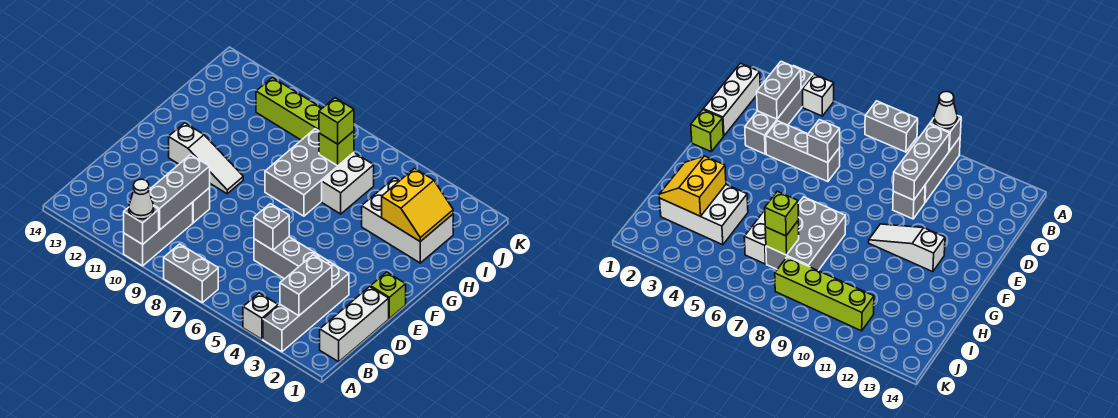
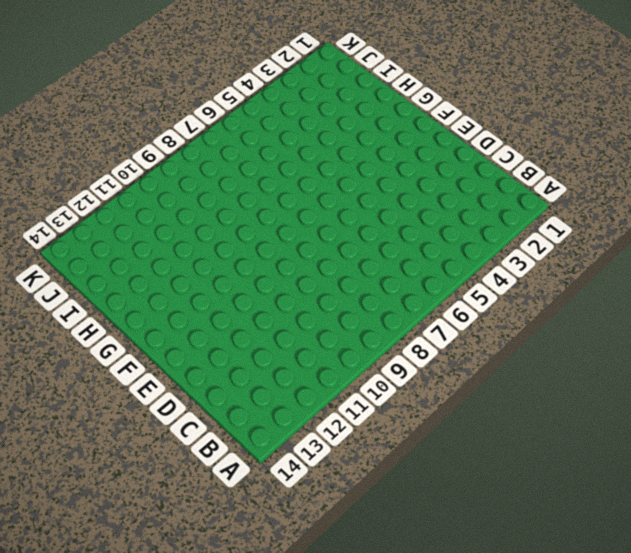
none -> grey brick A3:D3 level 1
none -> white brick A4 level 1
none -> grey brick A7:A8 level 1

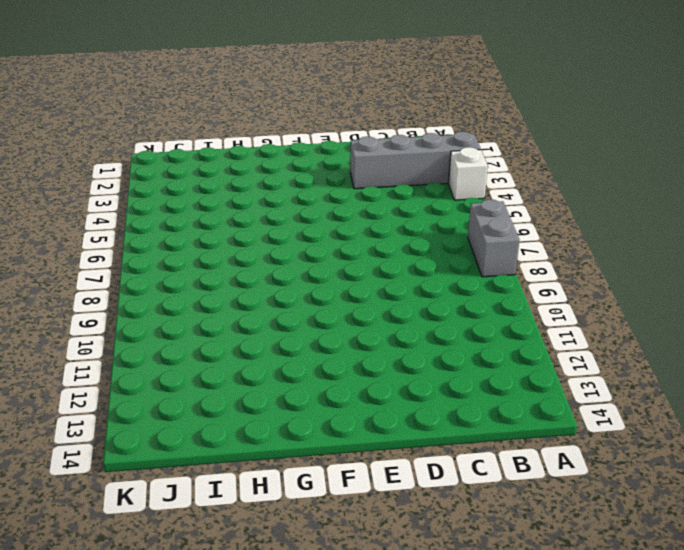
none -> grey brick A10:C10 level 1
none -> white brick B1:D1 level 1
none -> grey brick D4:D6 level 1

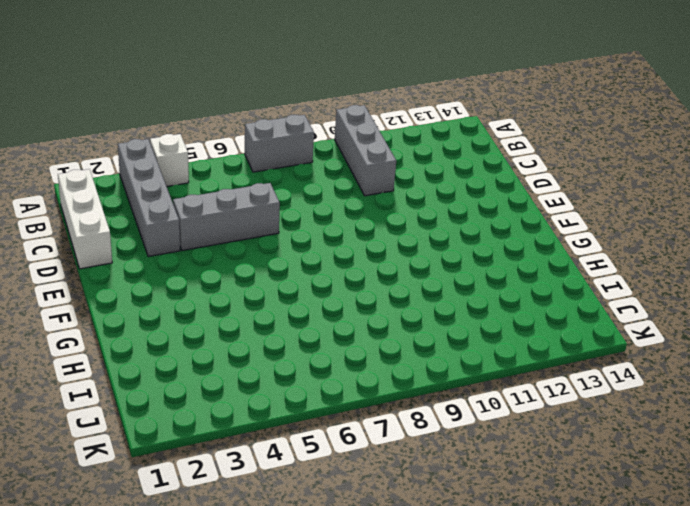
none -> grey brick D10 level 1
none -> lime brick E1 level 1
none -> white slope F10:F12 level 1 top 12

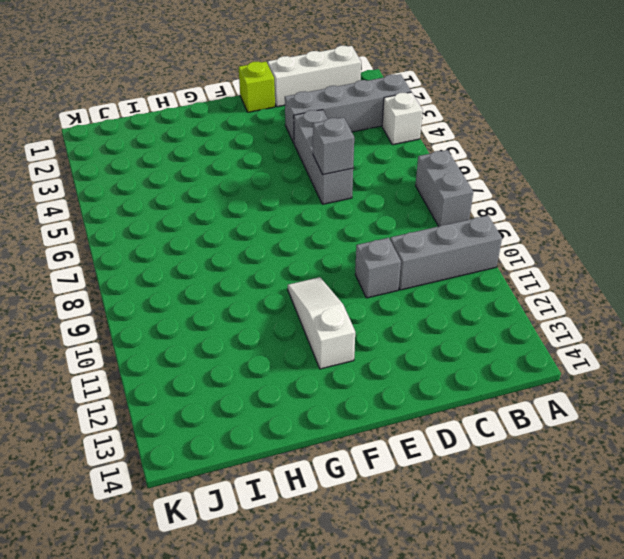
none -> grey brick G7:I8 level 1
none -> white brick H2:I4 level 1
none -> white brick H6:I6 level 1

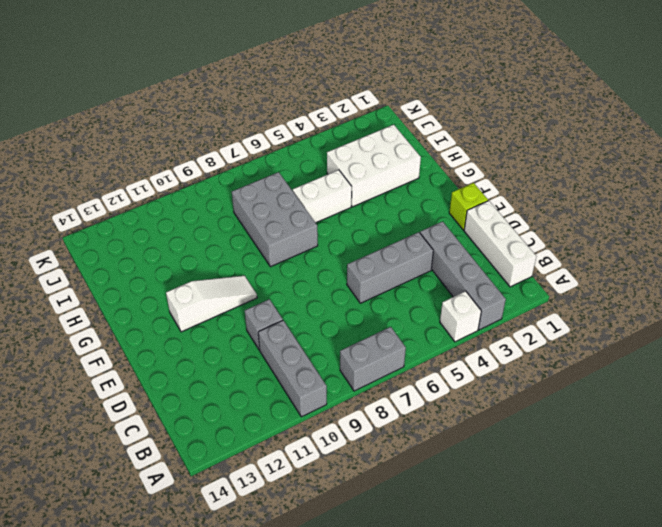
white brick H5:H6 level 1 -> white brick H6:I6 level 1
none -> lime brick J8:J11 level 1
none -> grey brick A10 level 2
none -> grey brick B3:C3 level 2

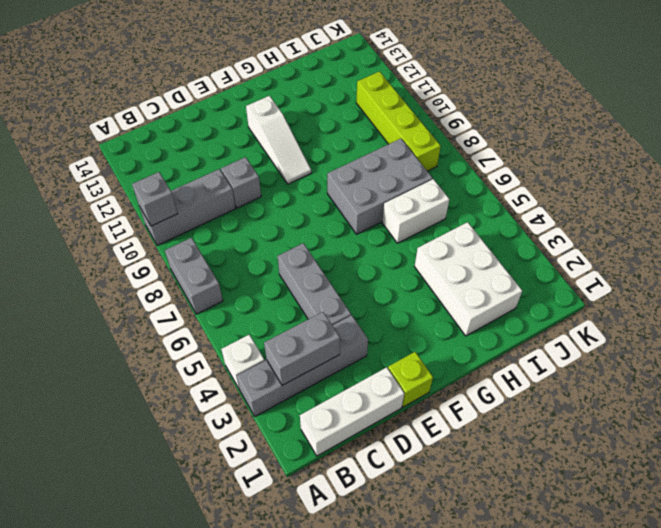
none -> grey brick B10:D10 level 2
none -> grey brick D6 level 2
none -> yellow slope H2:I3 level 2 top 3

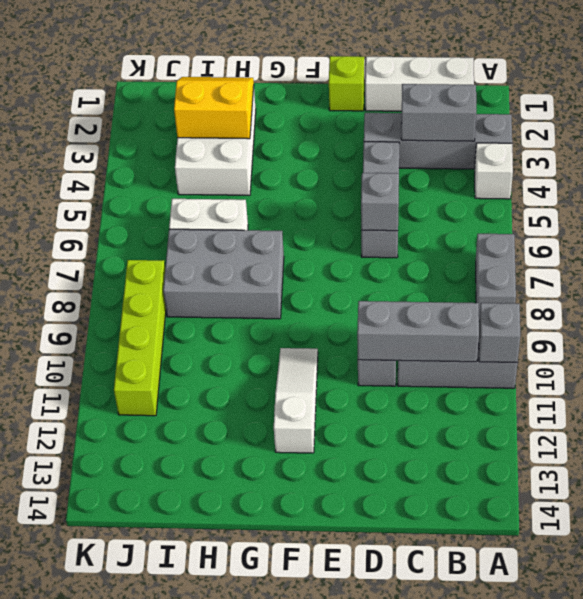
none -> lime brick I7 level 2
none -> white cone A10 level 3
none -> lime brick I7 level 3

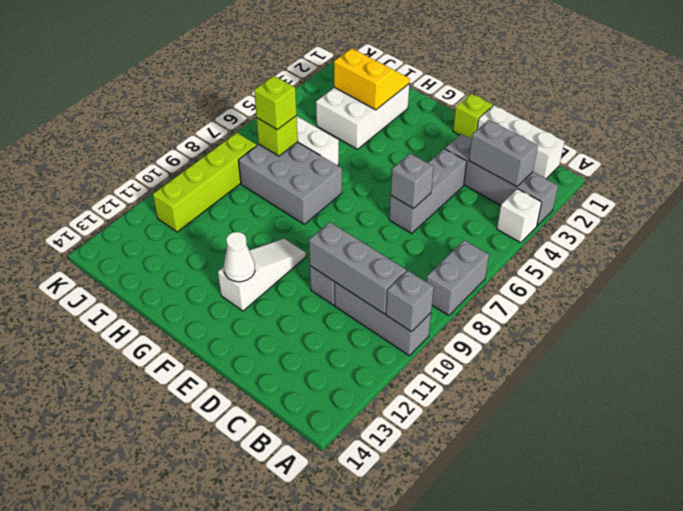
white cone F12 level 2 -> white cone A10 level 3

